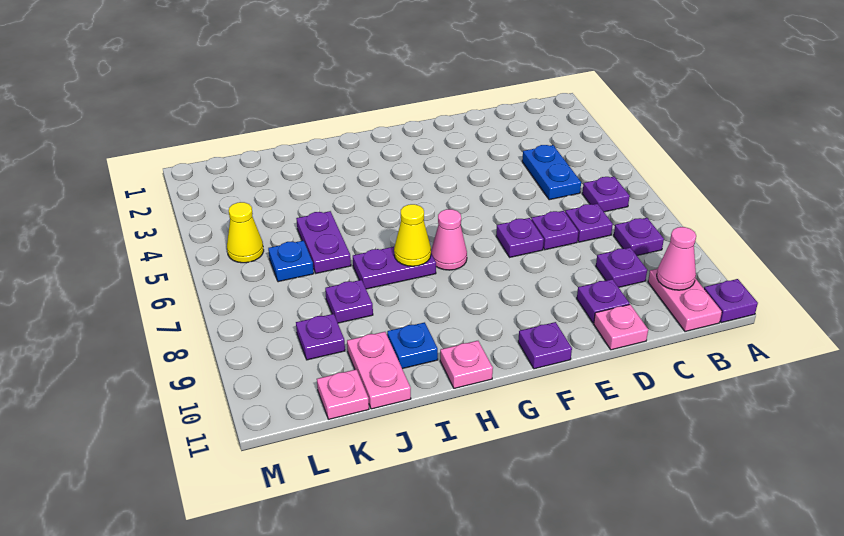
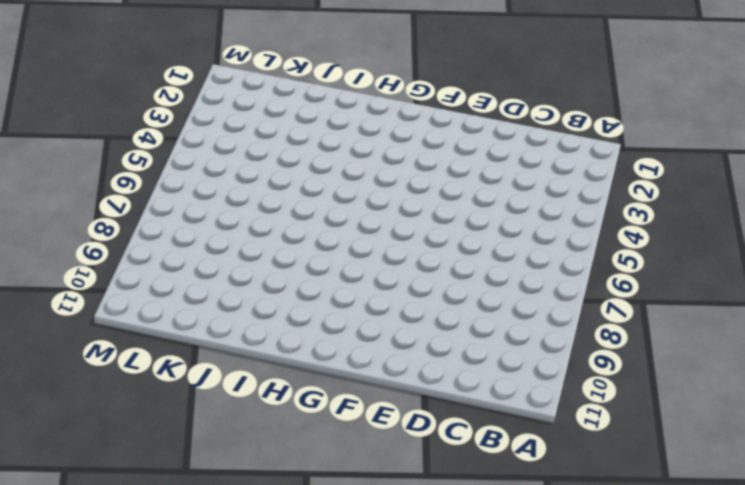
none -> purple plate A11 level 1
none -> purple plate B6 level 1
none -> purple plate B8 level 1

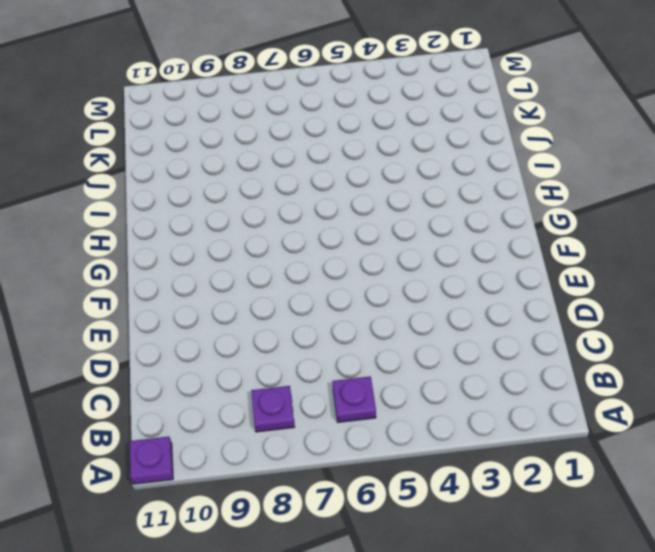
none -> pink plate B10:B11 level 1
none -> blue plate C4:C5 level 1
none -> purple plate C7 level 1

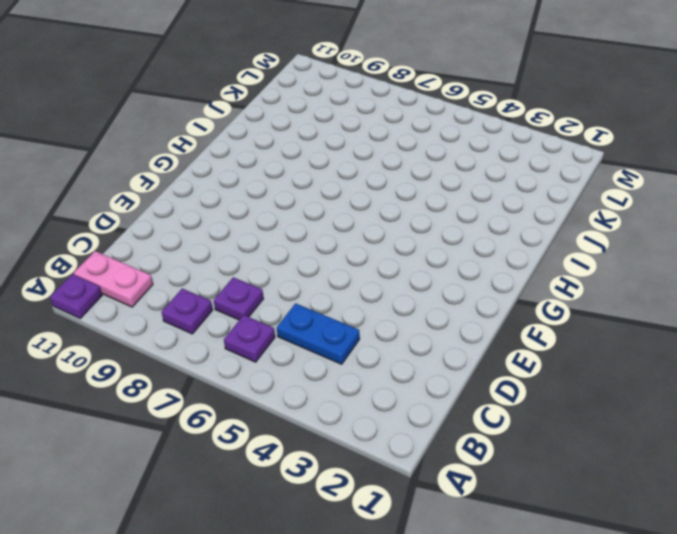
none -> purple plate C9 level 1
none -> purple plate D7 level 1
none -> purple plate D10 level 1

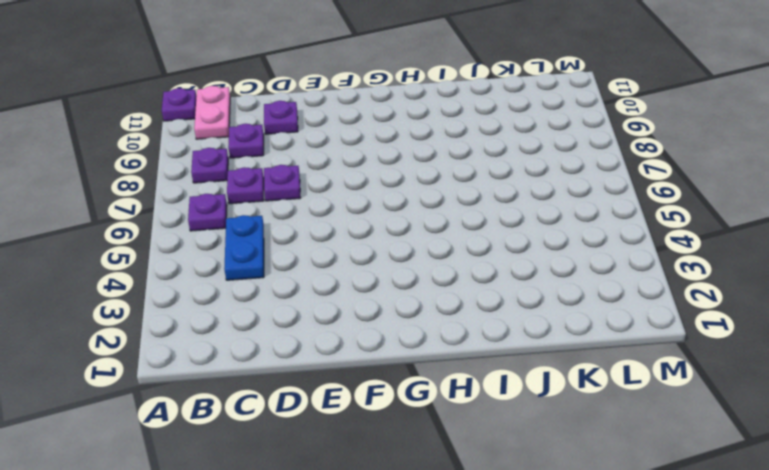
none -> pink plate D11 level 1
none -> purple plate E7 level 1
none -> purple plate F11 level 1

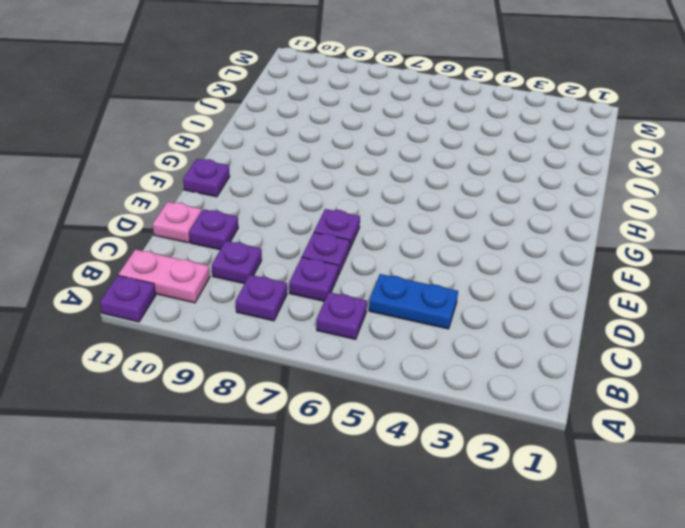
none -> pink cone G7 level 1
none -> purple plate H7:I7 level 1
none -> pink plate H11 level 1

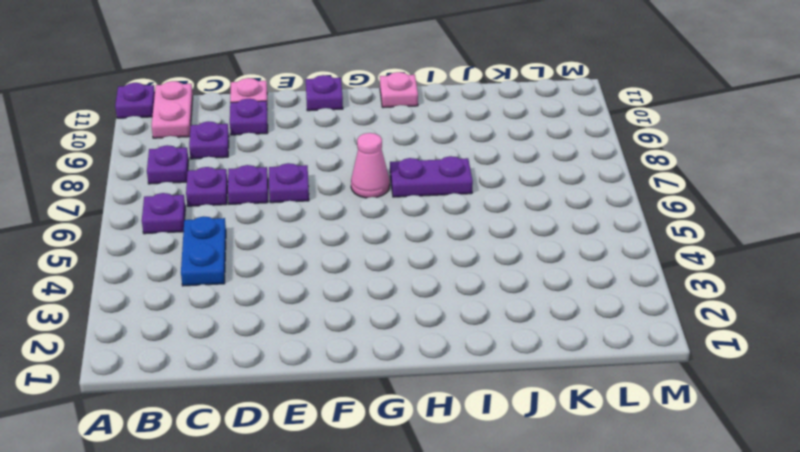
none -> blue plate I10 level 1
none -> purple plate J5:J6 level 1
none -> purple plate J8 level 1

